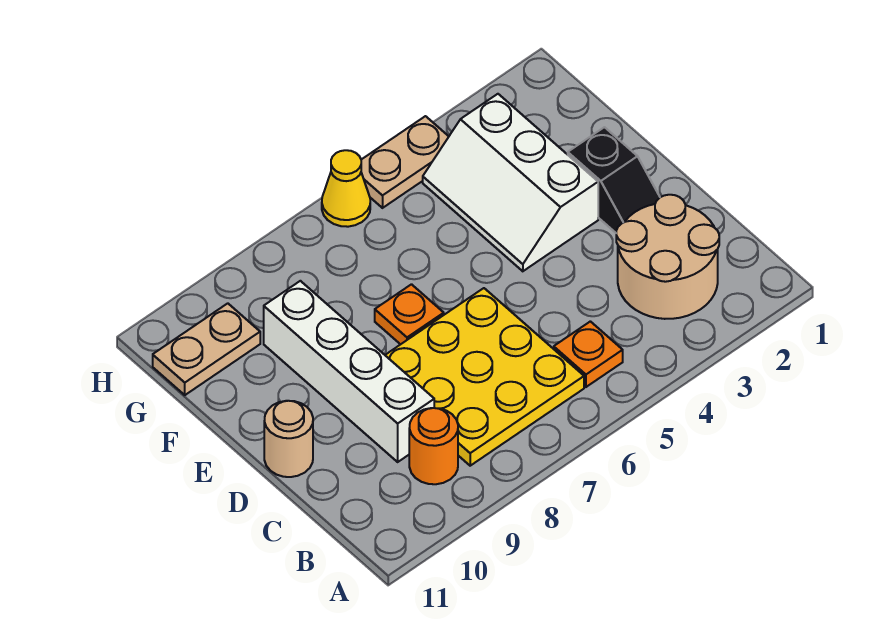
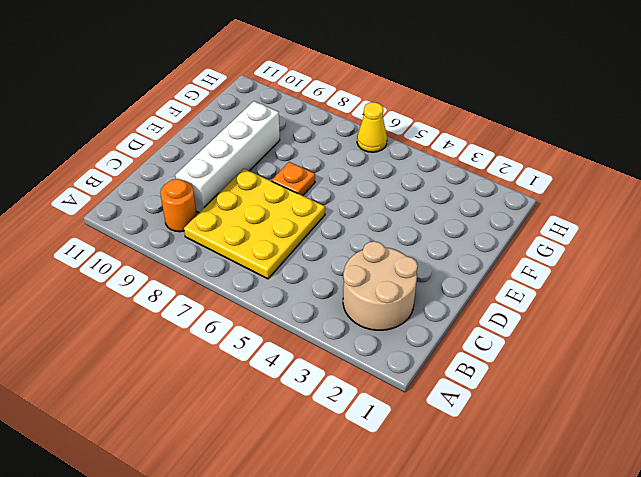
none -> orange plate B5 level 1
none -> black slope D2:E2 level 1 top E
none -> tan round brick D11 level 1

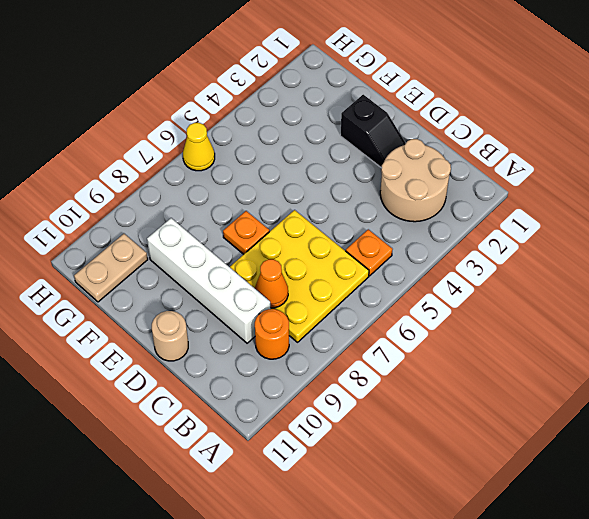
orange cone C8 level 2 -> none
none -> white slope E3:G4 level 1 top 3
none -> tan plate H4:H5 level 1

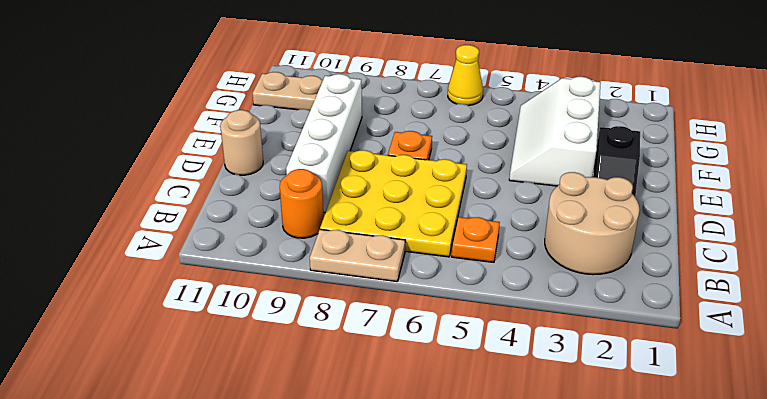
tan plate A7:A8 level 1 -> tan plate H4:H5 level 1

